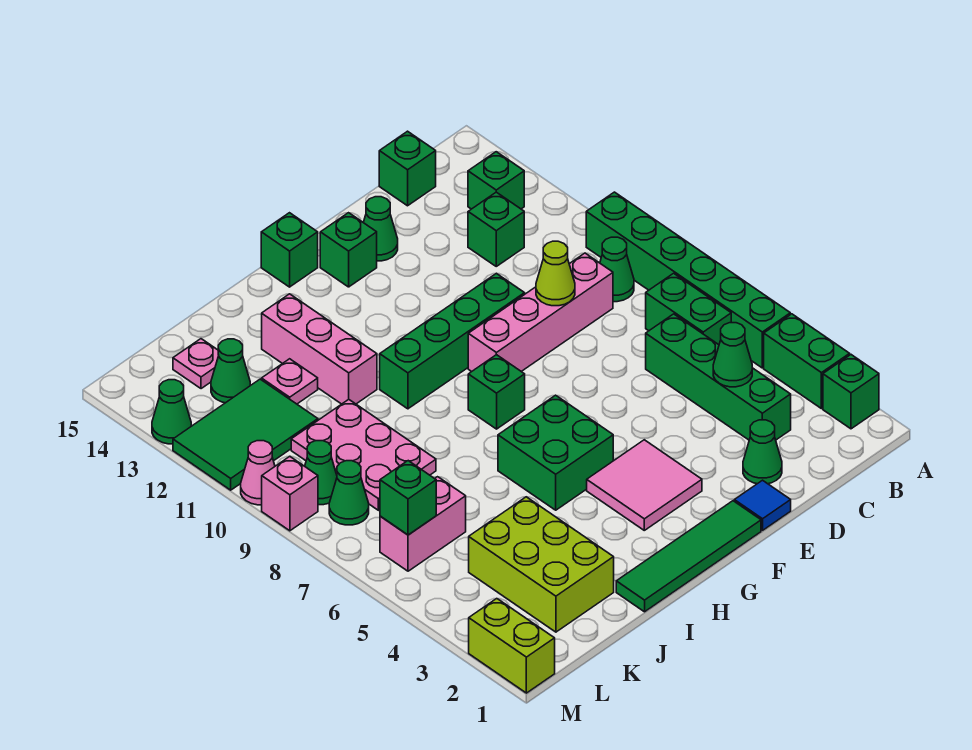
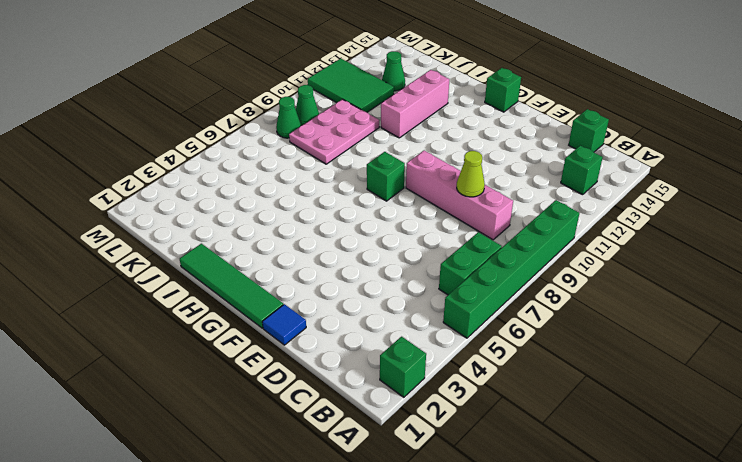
none -> green brick A3:A4 level 1
none -> green cone B9 level 1
none -> green brick C3:C6 level 1
none -> green brick C12 level 1

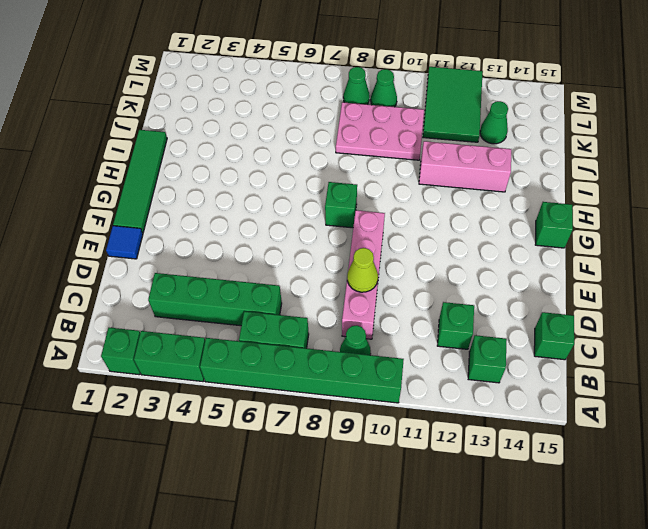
none -> green cone D2 level 1
none -> green brick E10:H10 level 1
none -> green cone E14 level 1
none -> pink tile F3:G4 level 1

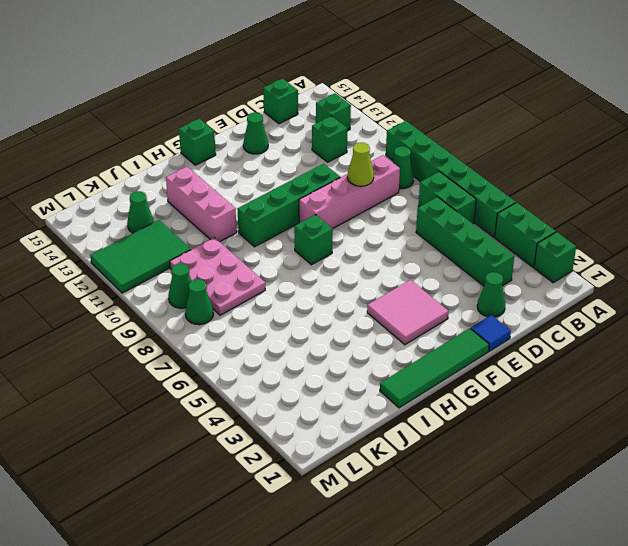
none -> green brick F14 level 1
none -> green brick G5:H6 level 1
none -> lime brick J2:K4 level 1
none -> pink plate J12 level 1

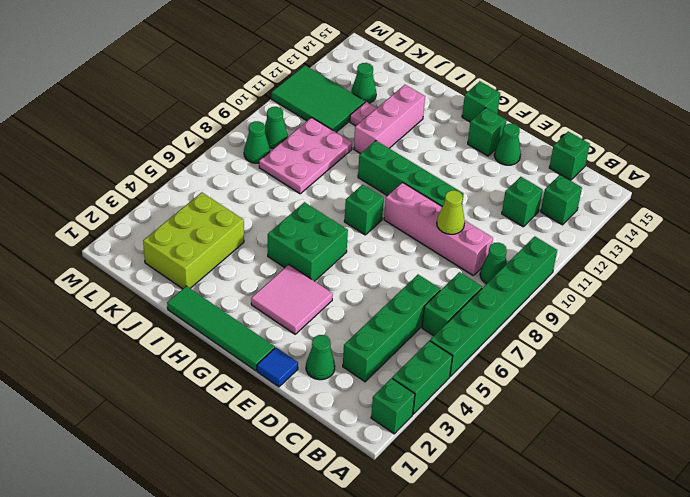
none -> pink brick K6:L6 level 1
none -> pink plate K14 level 1
none -> lime brick M1:M2 level 1
none -> pink brick M9 level 1

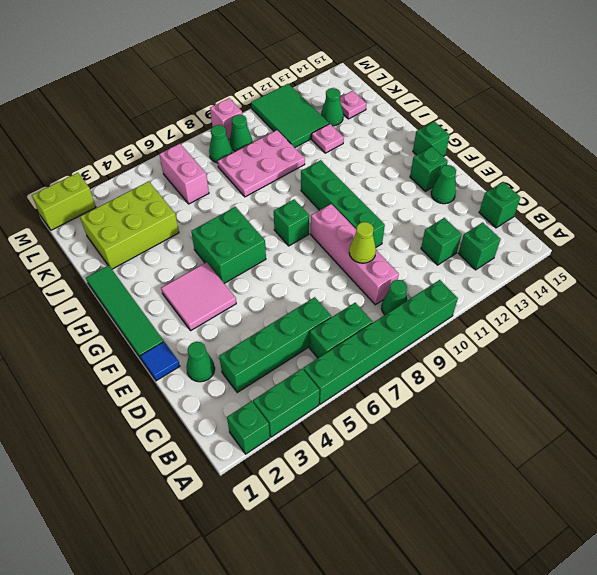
none -> pink brick I11:I13 level 1
none -> pink cone M10 level 1
none -> green cone M13 level 1
none -> green cone C4 level 2

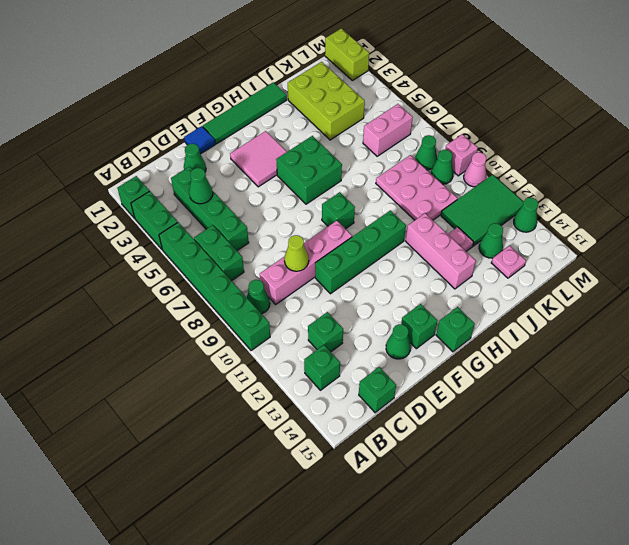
none -> green brick L6 level 2

